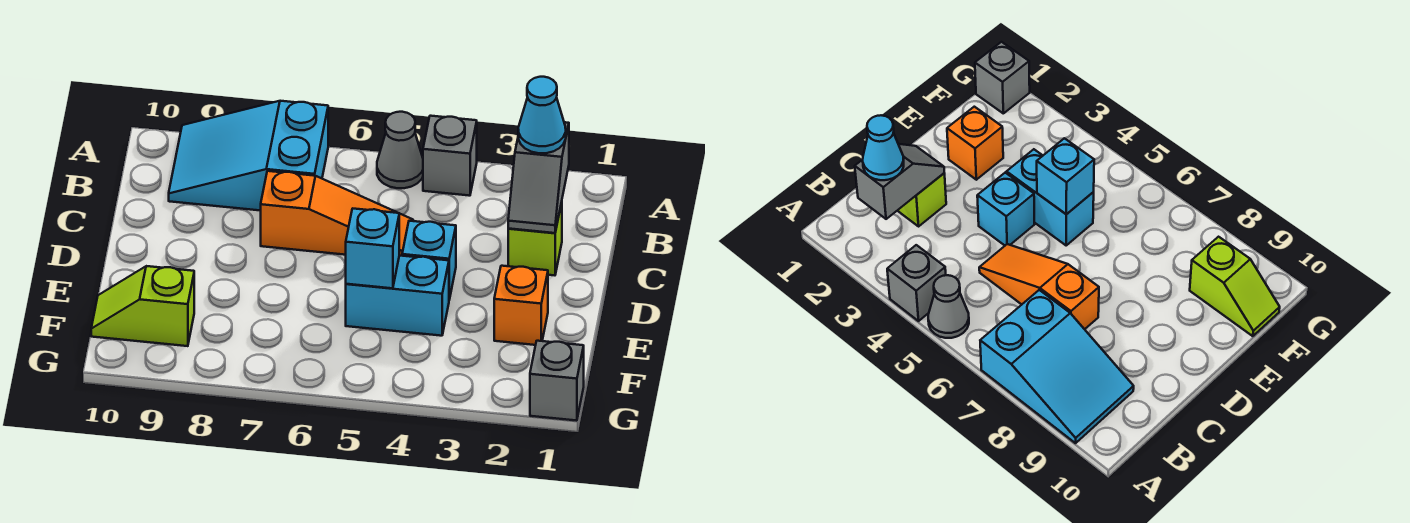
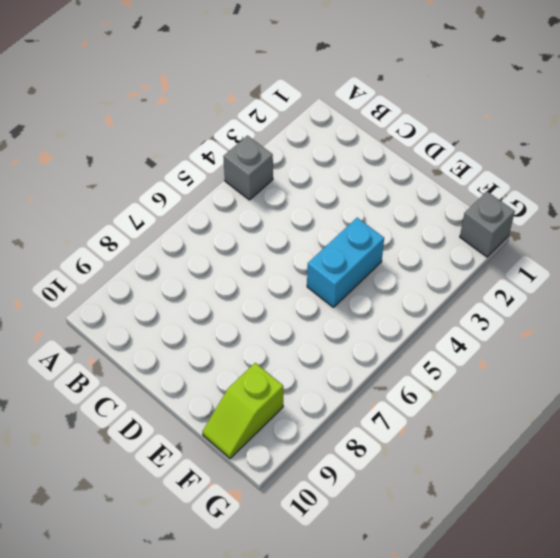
none -> grey cone A5 level 1
none -> cyan slope A7:B9 level 1 top 7
none -> lime brick C2 level 1

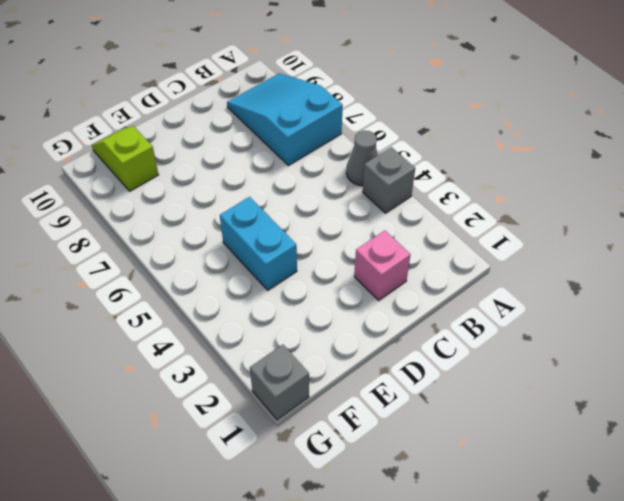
pink brick C2 level 1 -> lime brick C2 level 1
none -> orange slope C5:C7 level 1 top 7
none -> cyan brick D4 level 1
none -> orange brick E2 level 1

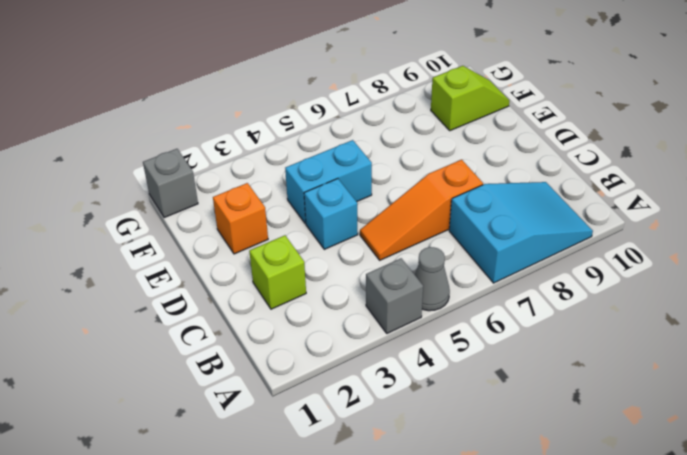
none -> grey slope B2:C2 level 2 top B
none -> cyan brick E5 level 2
none -> cyan cone B2 level 3

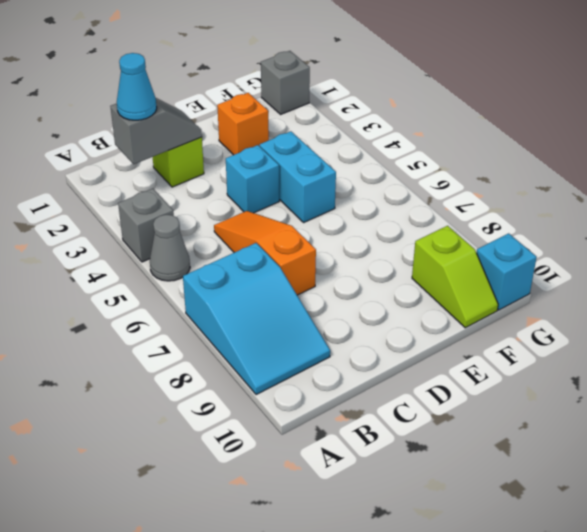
cyan brick G10 level 1 -> cyan brick E5 level 2

